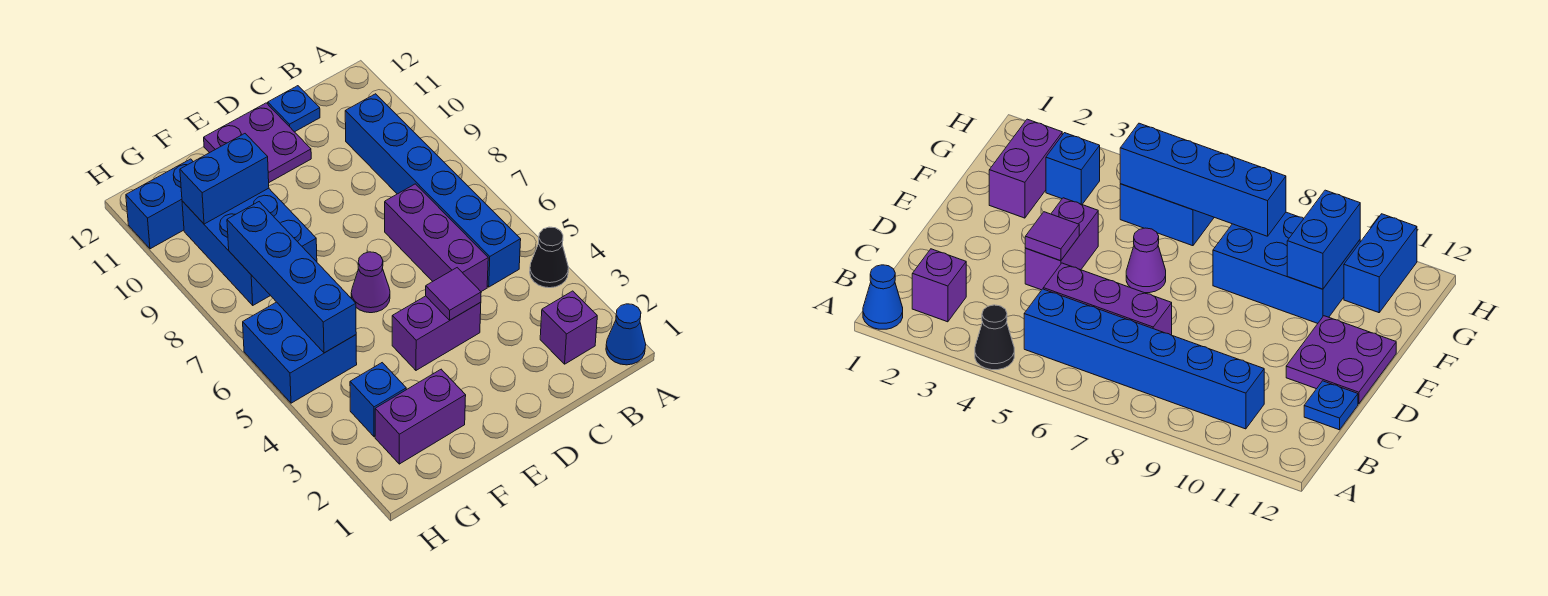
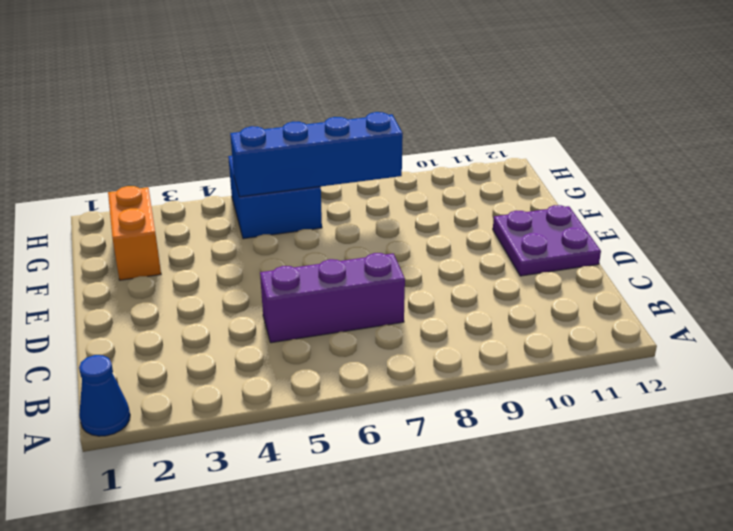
orange brick F2:G2 level 1 -> purple brick F2:G2 level 1
none -> black cone A4 level 1
none -> purple brick B2 level 1
none -> blue brick B5:B10 level 1

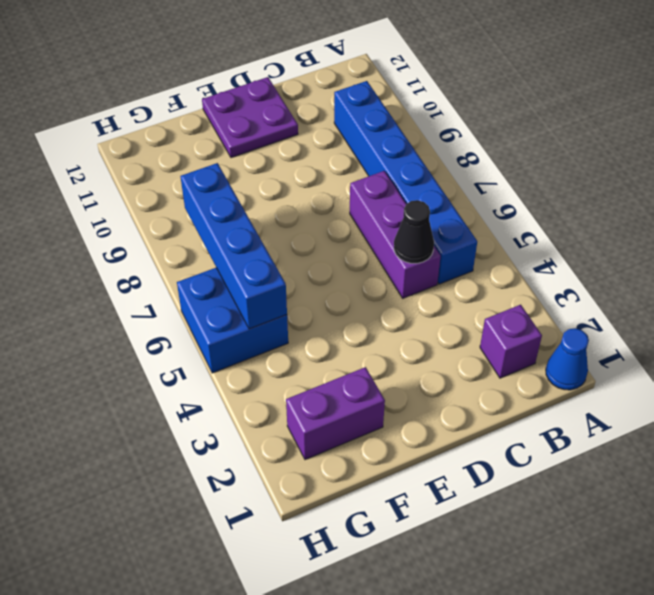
black cone C5 level 2 -> black cone A4 level 1
none -> blue plate C12 level 1
none -> purple brick D4:E4 level 1
none -> purple cone E6 level 1

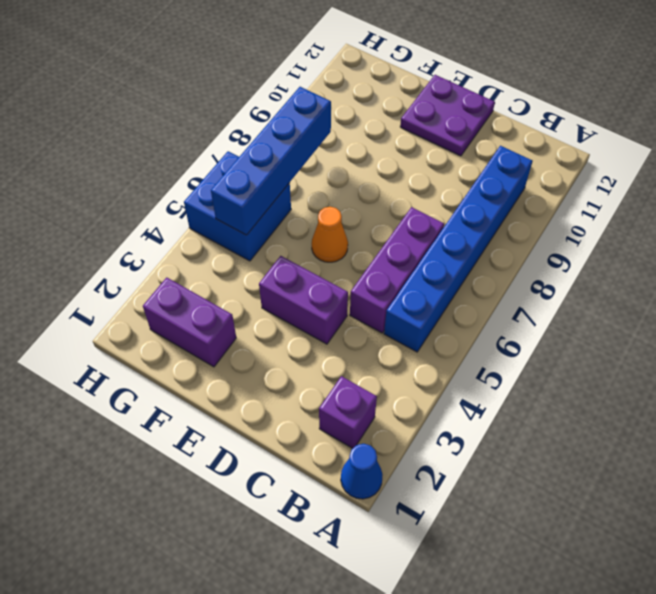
orange cone E6 level 1 -> purple cone E6 level 1
none -> black cone A4 level 1
none -> blue plate C12 level 1
none -> blue brick F8:G10 level 1

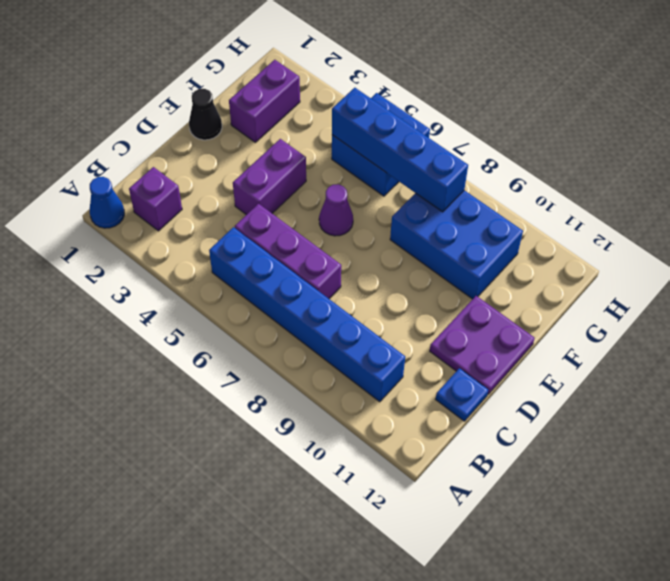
black cone E1 level 1 -> black cone A4 level 1
none -> blue brick G3 level 1
none -> blue brick G11:H11 level 1
none -> purple tile D4 level 2

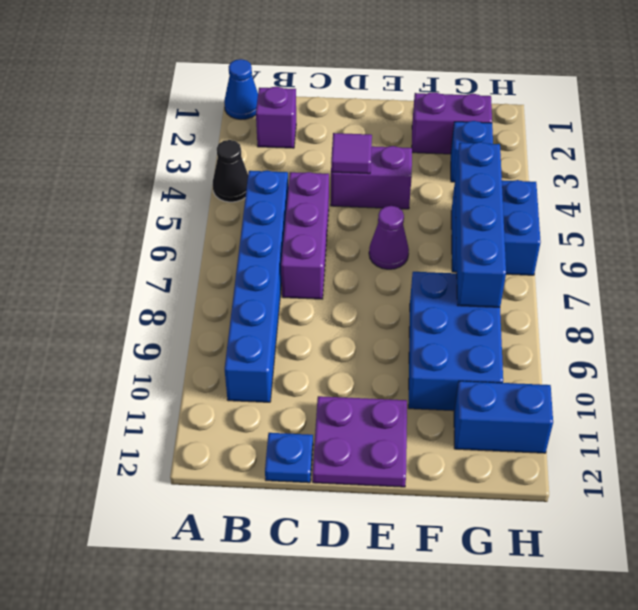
none -> blue brick F10:G10 level 2

